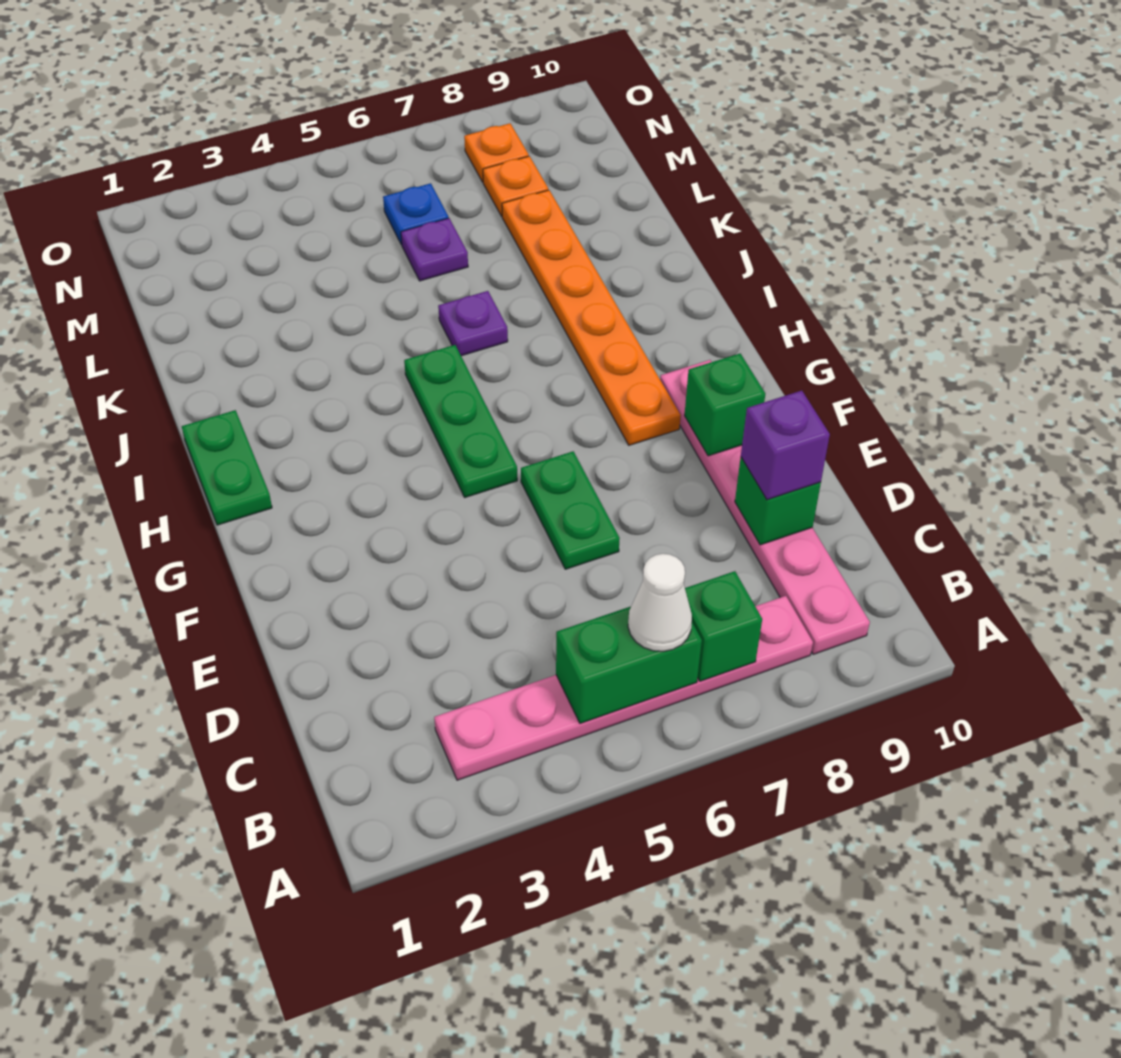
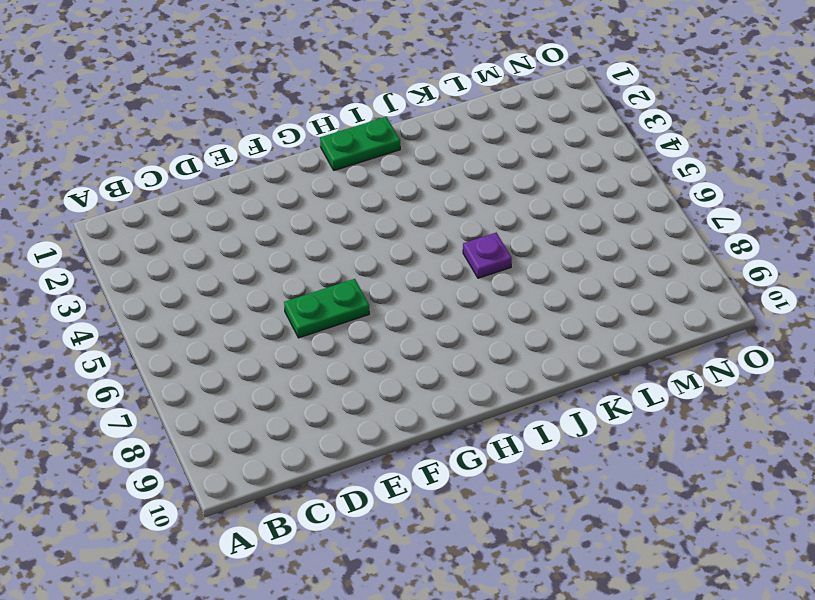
none -> pink plate B3:B8 level 1
none -> pink plate B9:G9 level 1
none -> green plate G5:I5 level 1

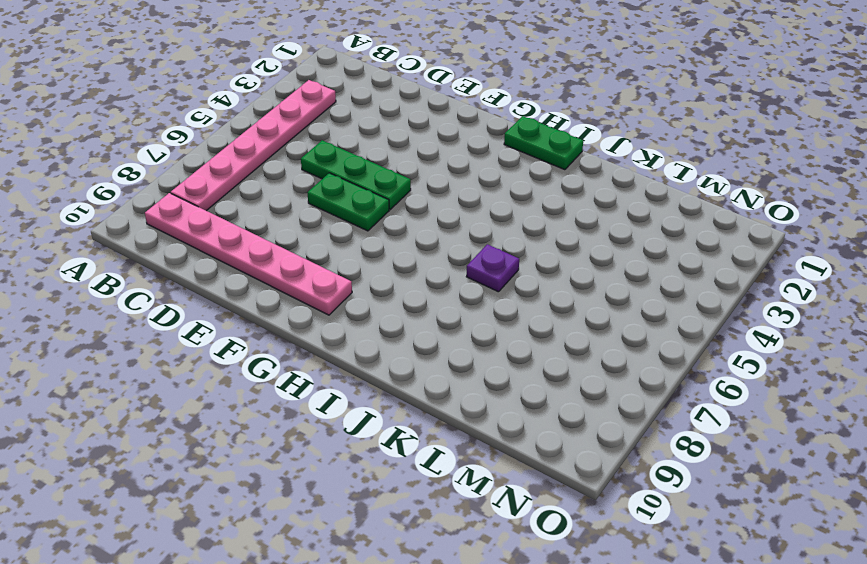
green plate D5:F5 level 1 -> green plate G5:I5 level 1
none -> orange plate G8:L8 level 1
none -> purple plate L6 level 1
none -> blue plate M6 level 1

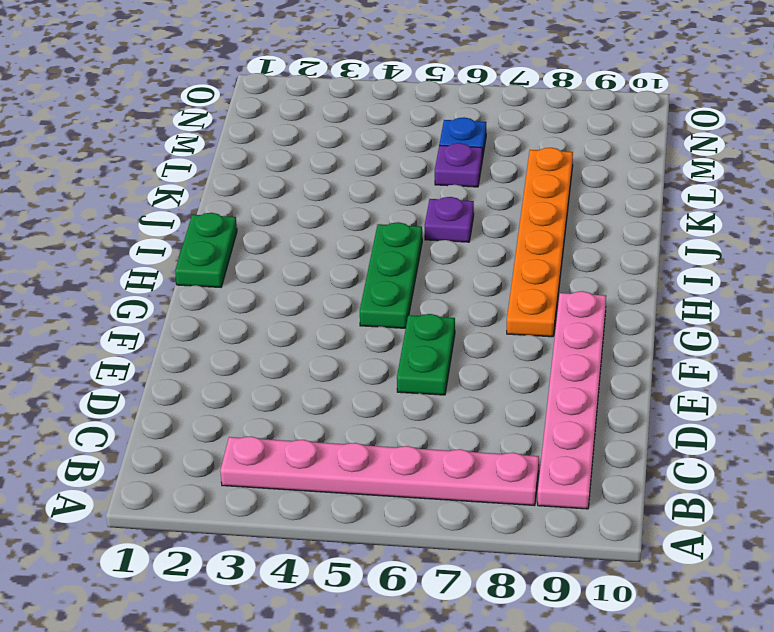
none -> orange plate M8 level 1
none -> orange plate N8 level 1
none -> green brick B5:B6 level 2

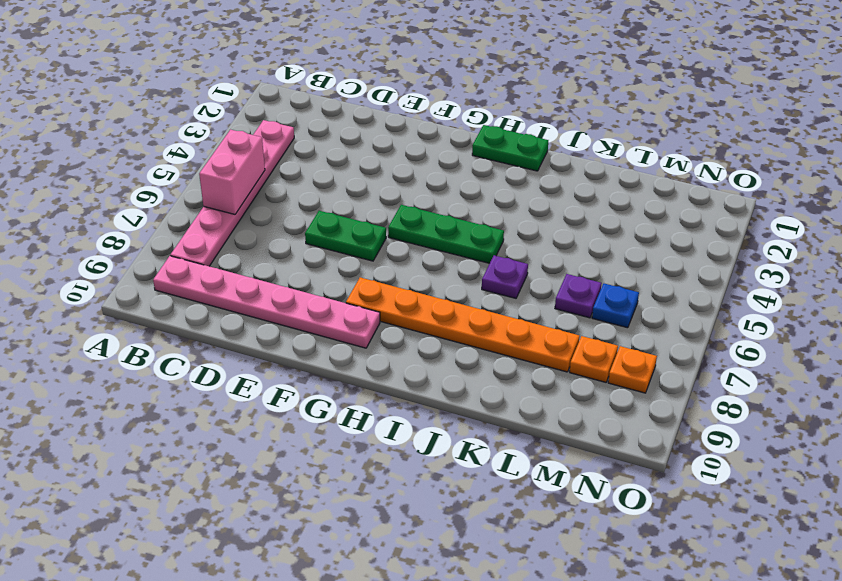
pink brick B5:B6 level 2 -> green brick B5:B6 level 2
none -> green brick B7 level 2
none -> green brick D9 level 2
none -> green brick F9 level 2

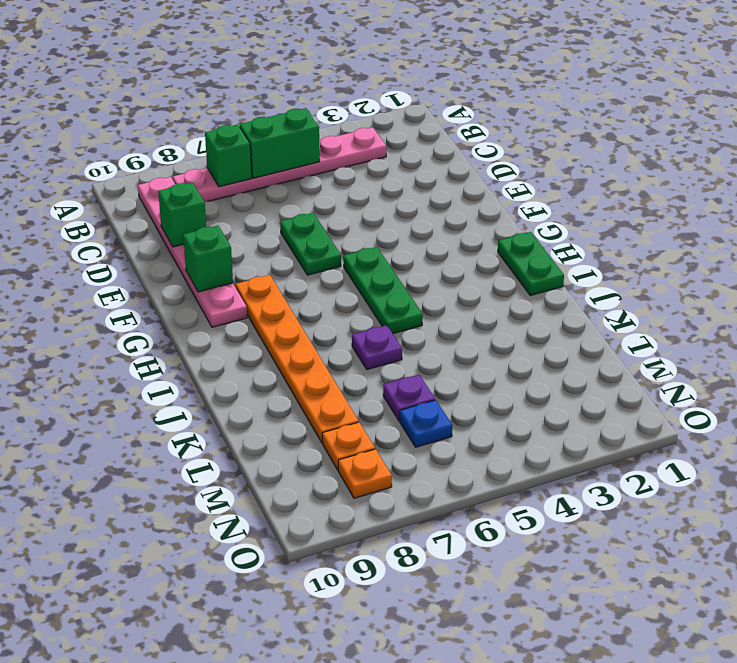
none -> white cone B6 level 3
none -> purple brick D9 level 3

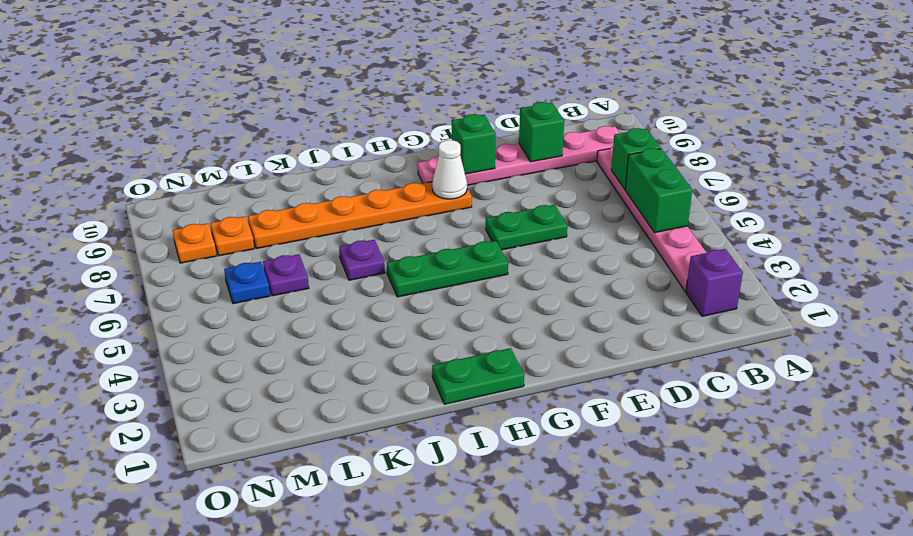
purple brick B2 level 1 -> purple brick D9 level 3
white cone G8 level 2 -> white cone B6 level 3

